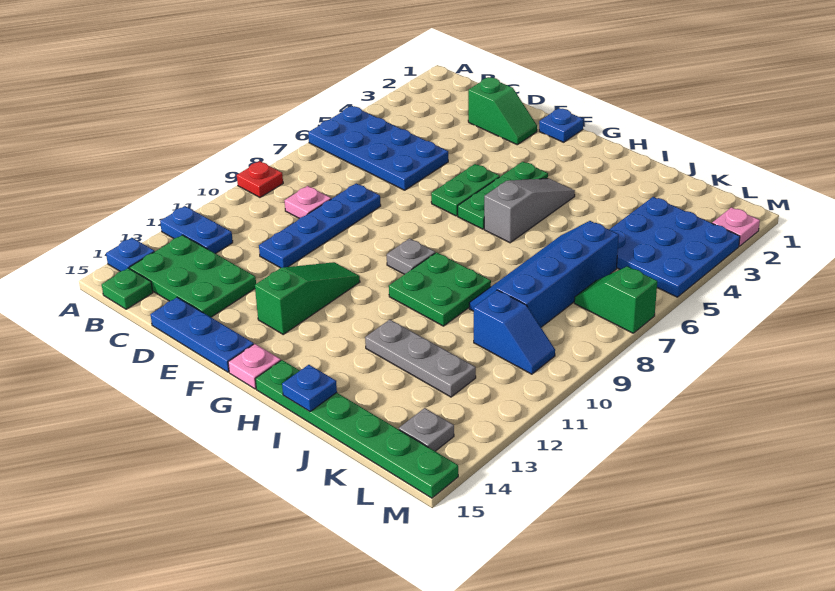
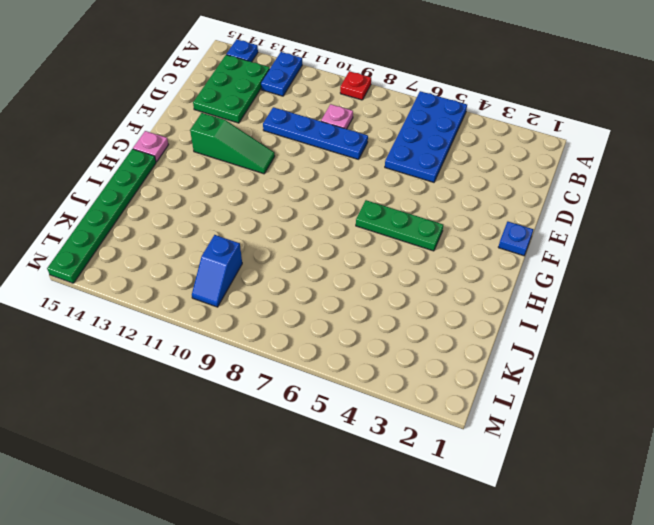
none -> green plate B15 level 1
none -> green slope D2:E2 level 1 top D
none -> blue plate D15:F15 level 1

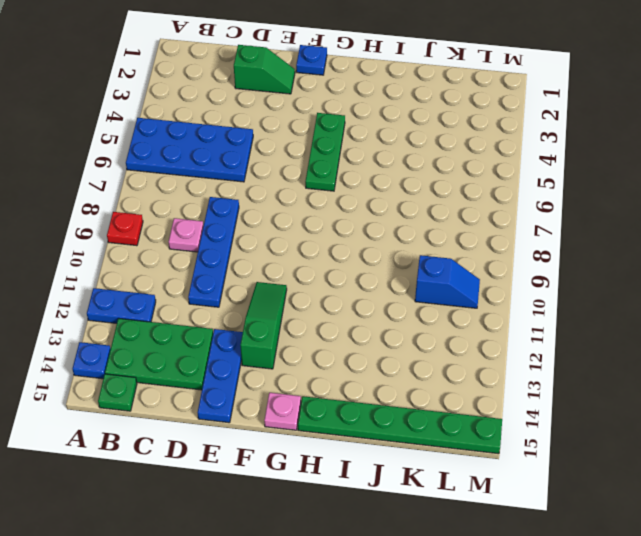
blue plate E13:E15 level 1 -> blue plate D15:F15 level 1
none -> green plate F5:F6 level 1
none -> grey plate G9 level 1
none -> grey slope H4:H6 level 1 top 6

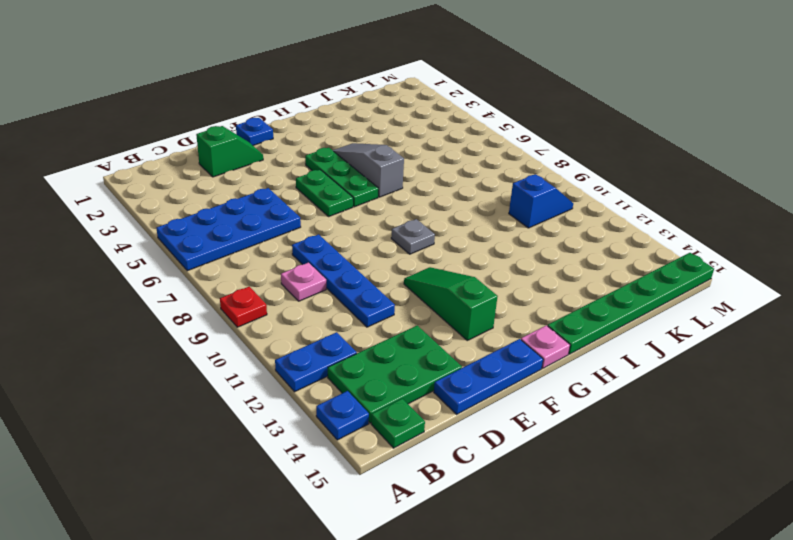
none -> green plate H9:I10 level 1
none -> grey plate I12:K12 level 1
none -> blue slope J6:K9 level 1 top K

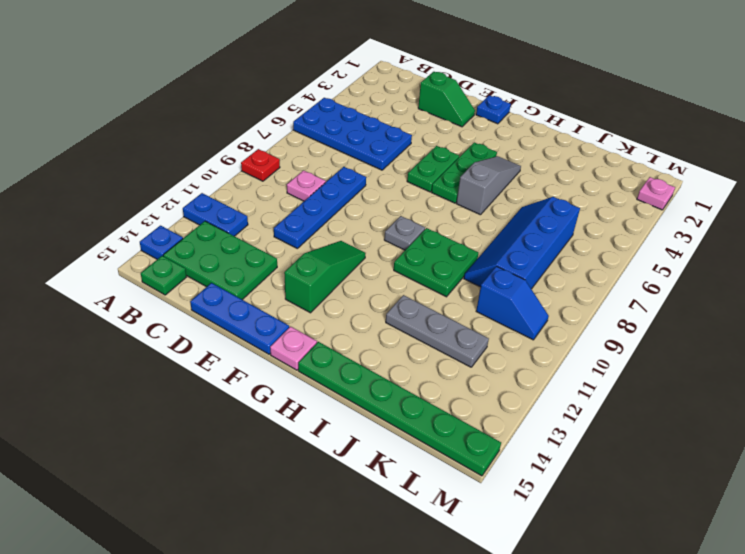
none -> blue plate K3:M5 level 1
none -> green slope L7:M7 level 1 top M
none -> grey plate L14 level 1

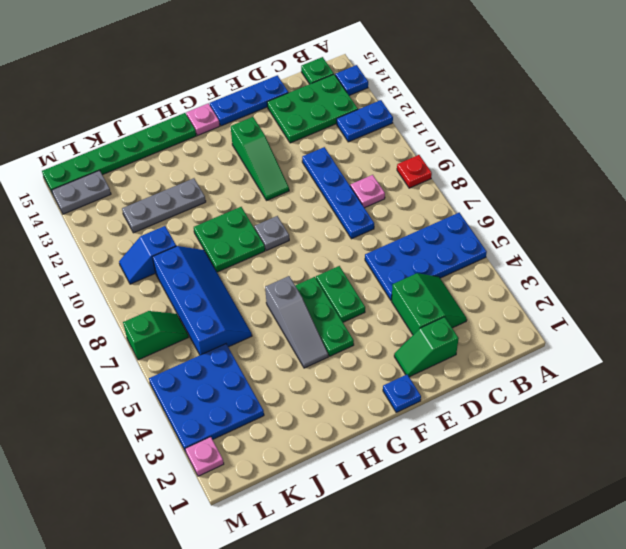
green slope C3:D4 level 1 top D -> none
grey plate L14:M14 level 1 -> grey plate L14 level 1
none -> blue plate I15 level 2

